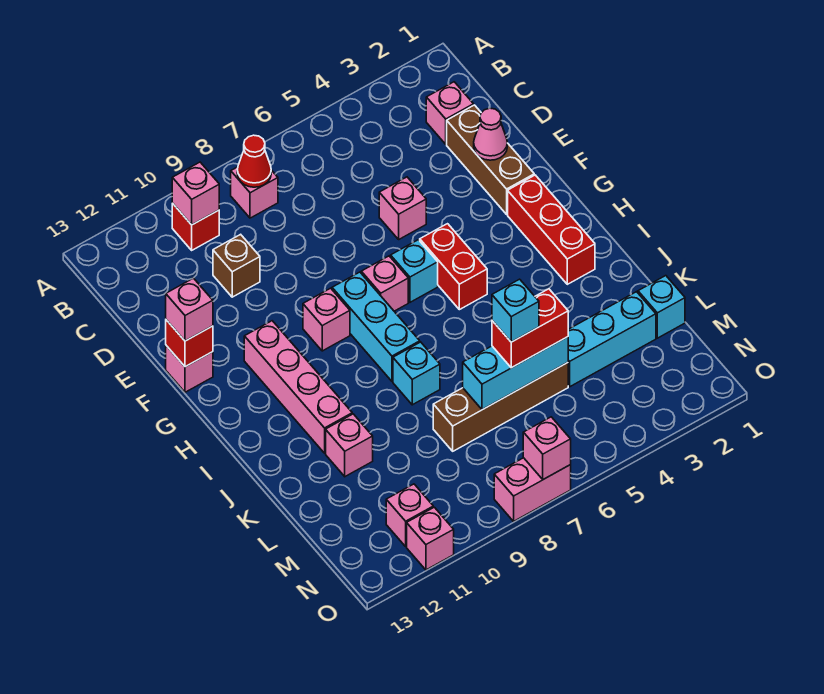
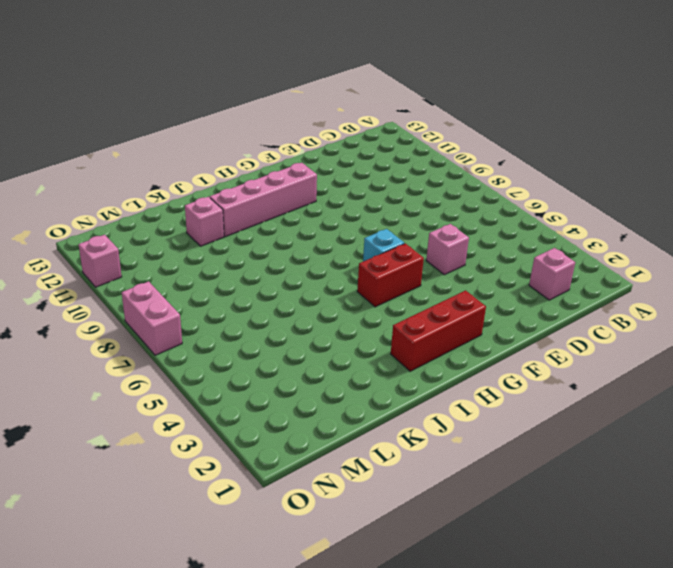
none -> pink brick B8 level 1
none -> red brick B10 level 1
none -> brown brick D2:F2 level 1
none -> brown brick D10 level 1

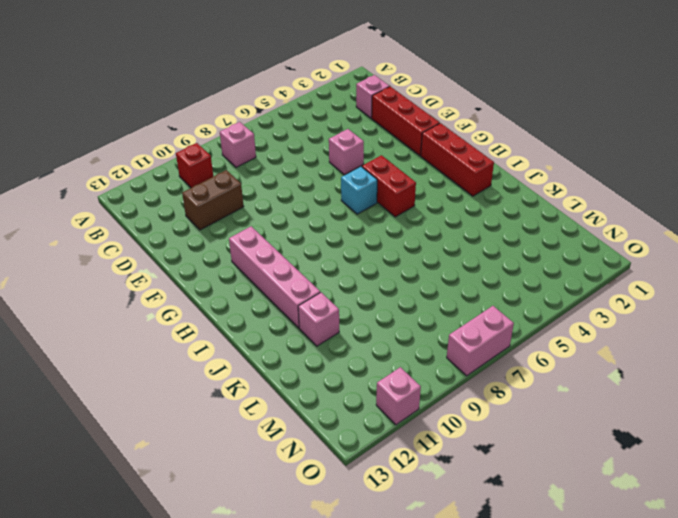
red brick D2:F2 level 1 -> brown brick D2:F2 level 1
brown brick D10:D11 level 1 -> brown brick D10 level 1
none -> pink brick F13 level 1
none -> pink brick G7 level 1
none -> cyan brick G8:I8 level 1
none -> pink brick G9 level 1

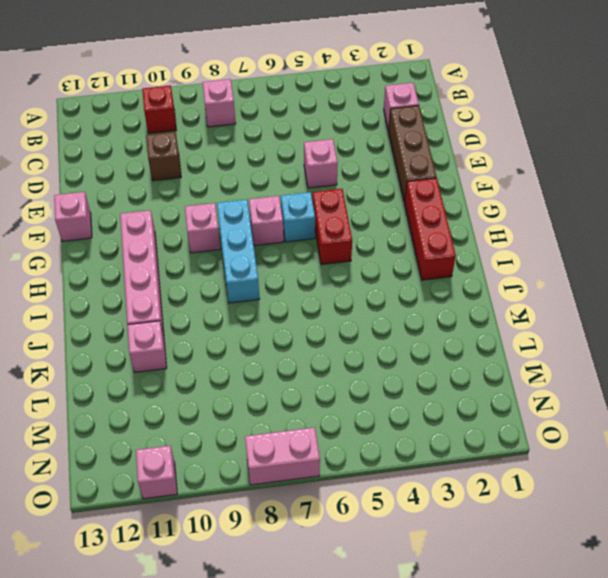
none -> cyan brick J8 level 1
none -> cyan brick L1 level 1
none -> cyan brick L2:L4 level 1
none -> brown brick L5:L8 level 1

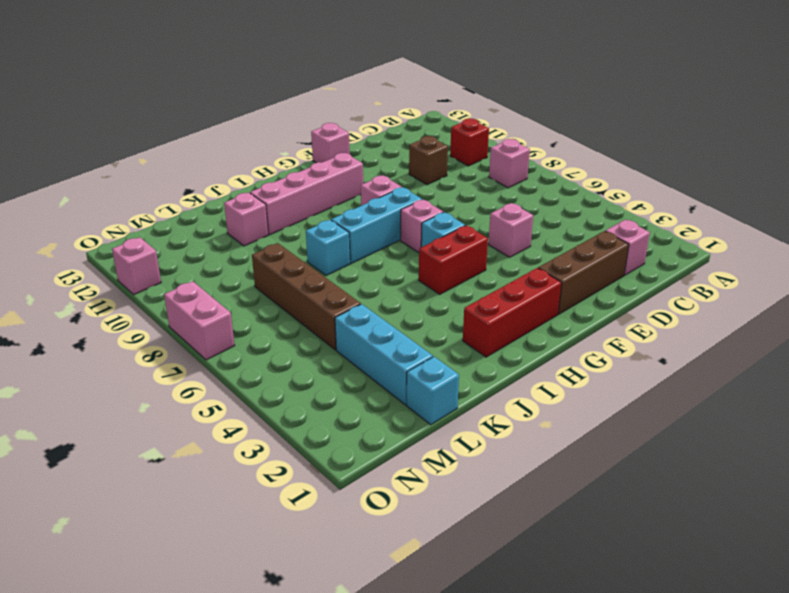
none -> pink brick N11 level 1
none -> red cone B8 level 2
none -> pink brick B10 level 2
none -> pink cone E2 level 2

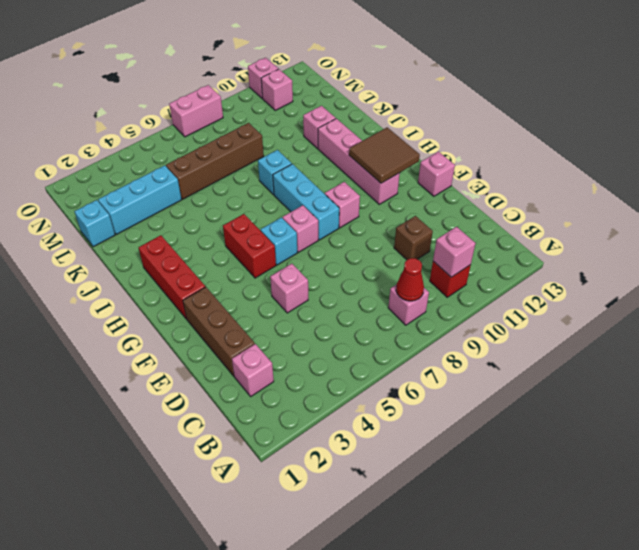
brown tile G11:H12 level 2 -> none
none -> pink cone E2 level 2
none -> red brick F13 level 2
none -> cyan brick L5:L7 level 2
none -> pink brick O7 level 2

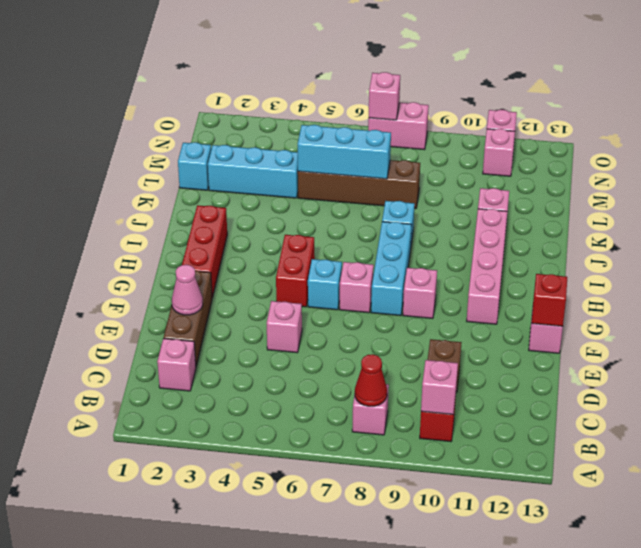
none -> pink brick F13 level 3
none -> red brick L5:L6 level 3
none -> cyan brick L6 level 4

